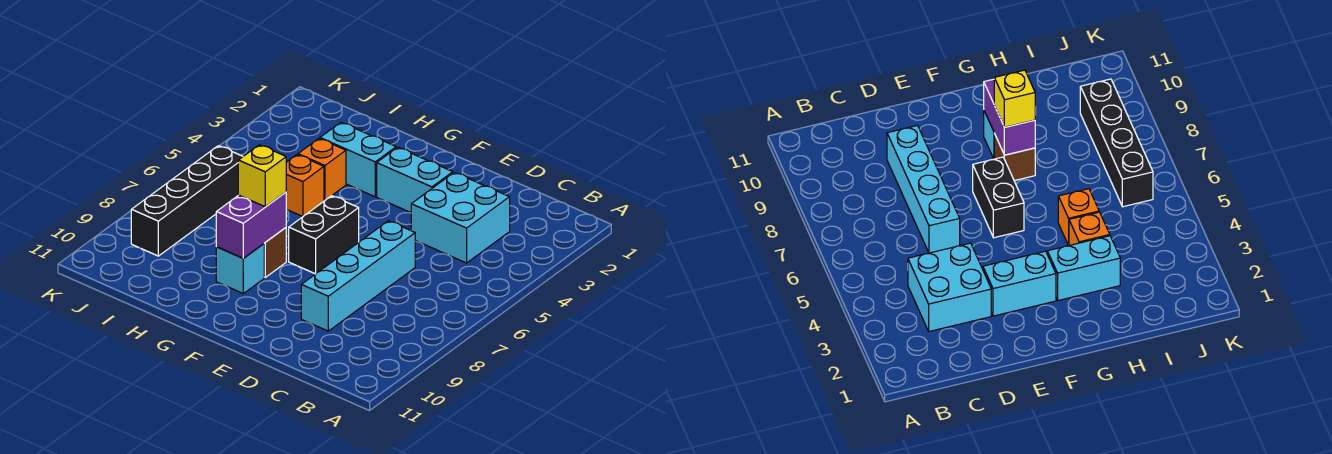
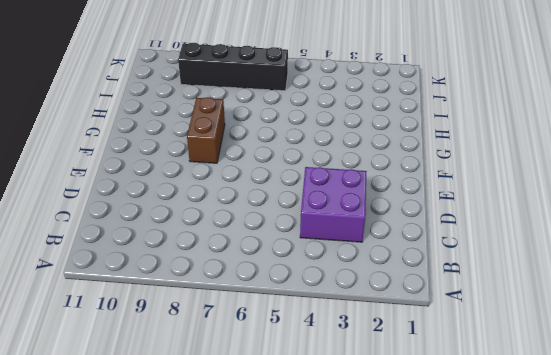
purple brick C3:D4 level 1 -> cyan brick C3:D4 level 1
brown brick F8:G8 level 1 -> brown brick G8 level 1
none -> cyan brick D6:D9 level 1
none -> cyan brick E3:F3 level 1
none -> black brick F6:F7 level 1

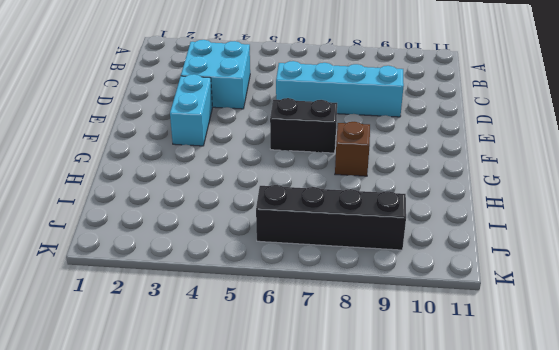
none -> cyan brick G3:H3 level 1
none -> cyan brick G9 level 1
none -> orange brick H4 level 1

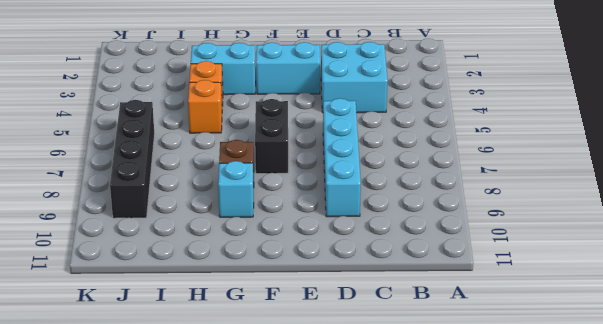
none -> purple brick G8:G9 level 2
none -> yellow brick G8 level 3

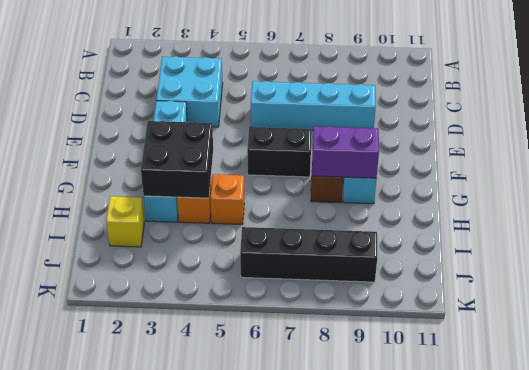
black brick G3:H4 level 2 -> none
yellow brick I2 level 1 -> yellow brick G8 level 3

